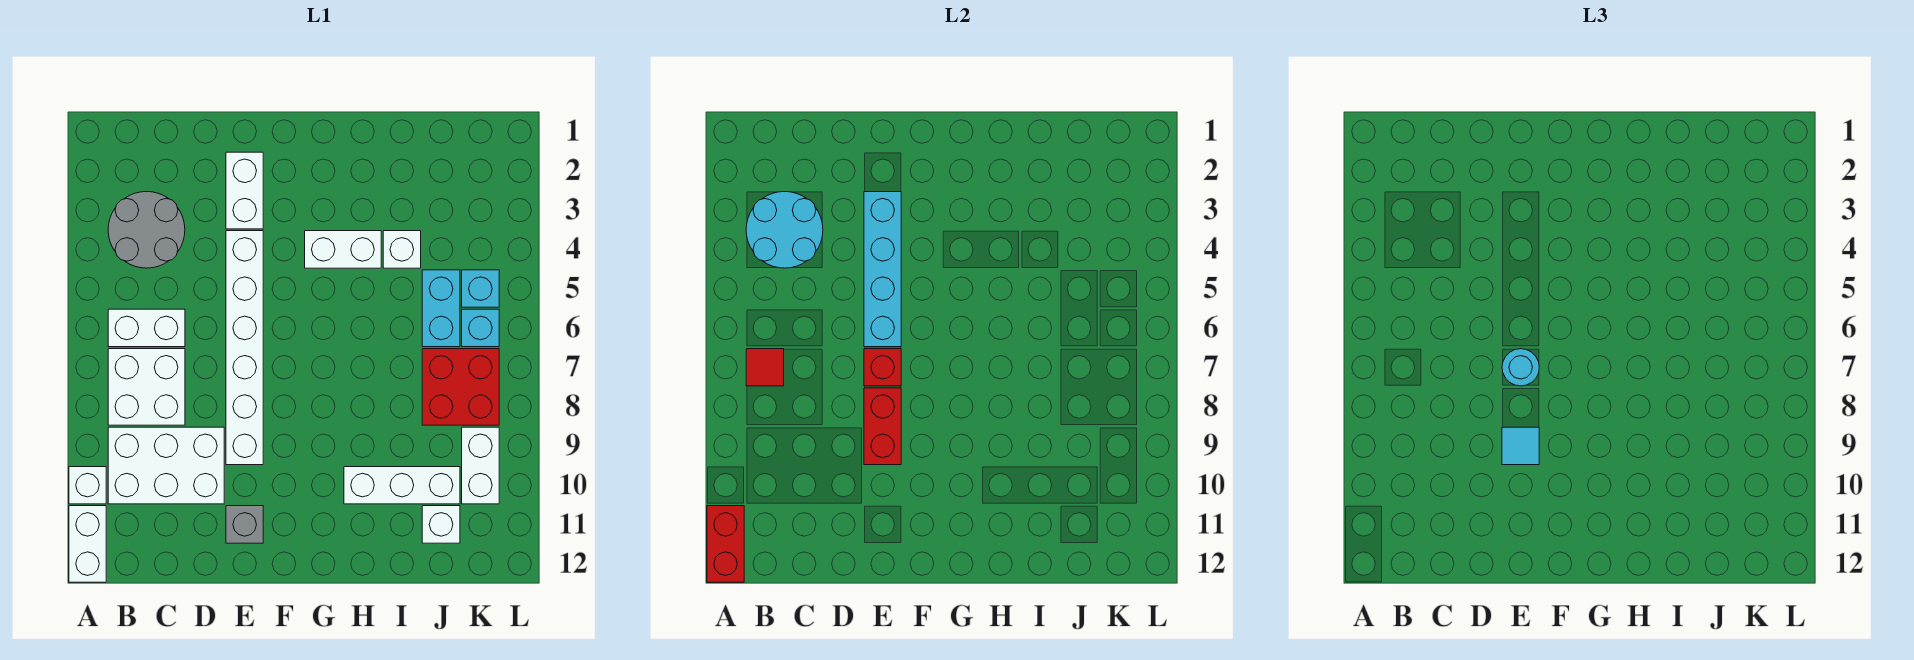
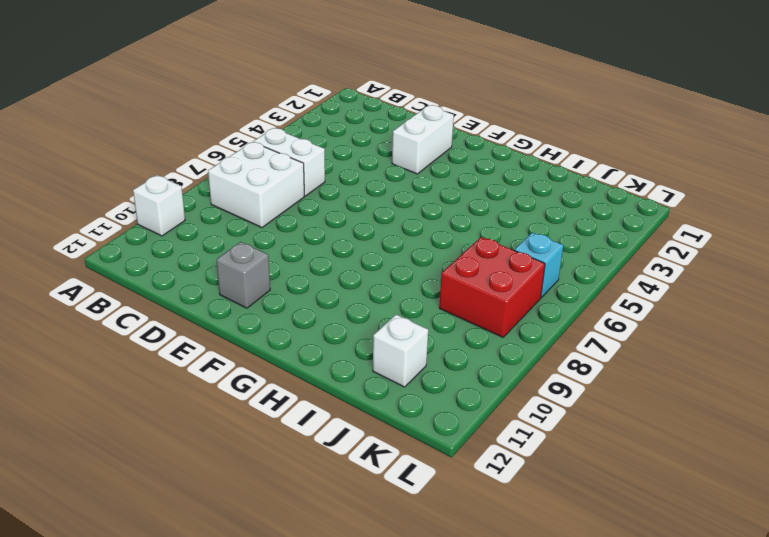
none -> white brick A11:A12 level 1
none -> grey round brick B3:C4 level 1
none -> white brick B9:D10 level 1

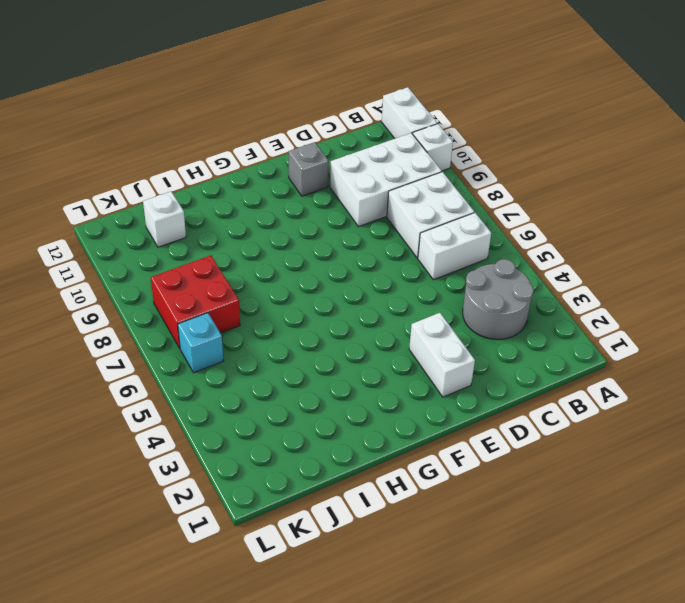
none -> white brick E4:E9 level 1
none -> white brick G4:H4 level 1
none -> white brick H10:J10 level 1

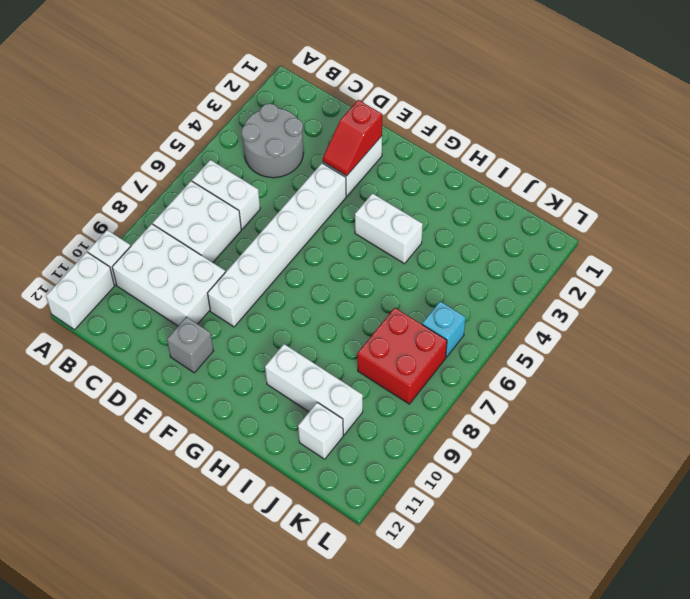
red slope E2:E3 level 2 top 2 -> cyan brick E3:E6 level 2
none -> white brick I4 level 1
none -> cyan brick J5:J6 level 1
none -> cyan brick K5 level 1

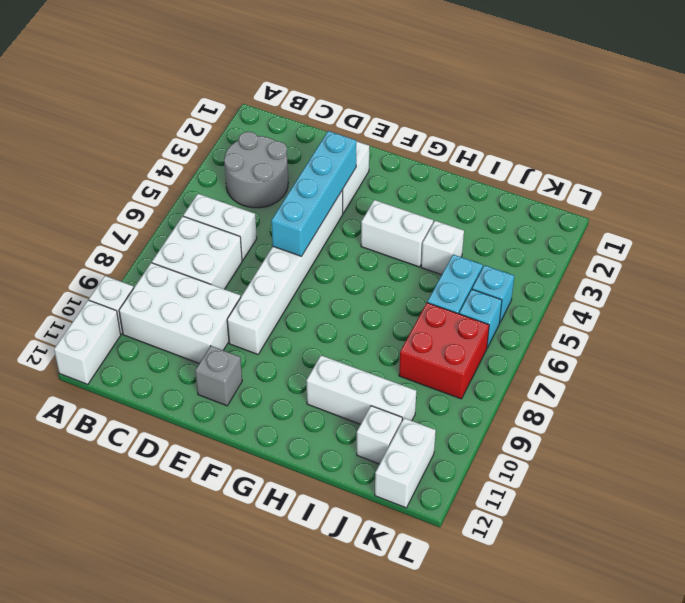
white brick K11:K12 level 1 -> white brick K9:K10 level 1
none -> red brick A11:A12 level 2
none -> cyan round brick B3:C4 level 2
none -> red tile B7 level 2

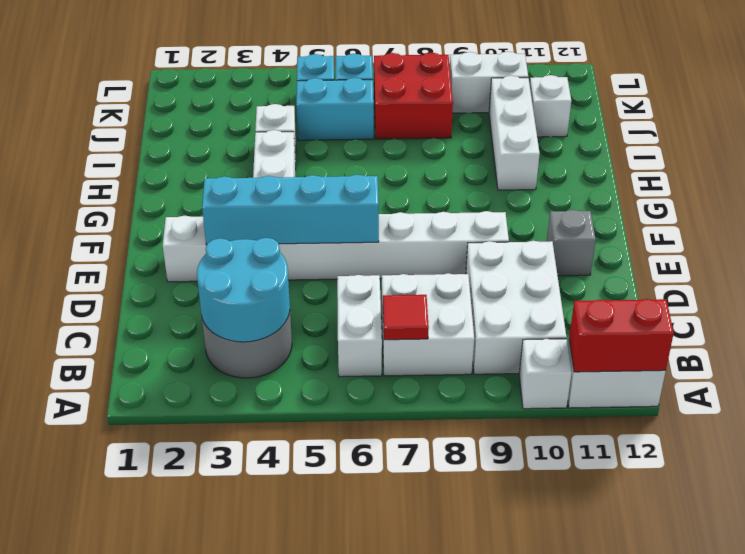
none -> red brick E7 level 2
none -> red brick E8:E9 level 2
none -> cyan round brick E7 level 3

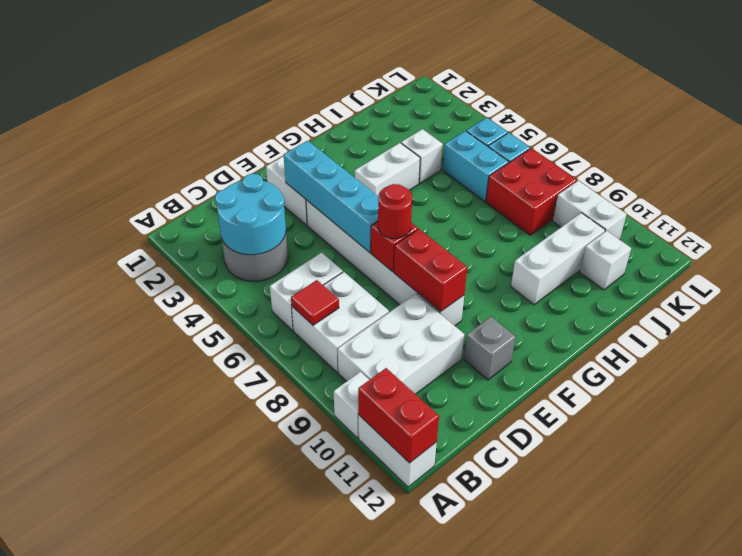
red round brick E7 level 3 -> cyan round brick E7 level 3
none -> cyan tile E9 level 3

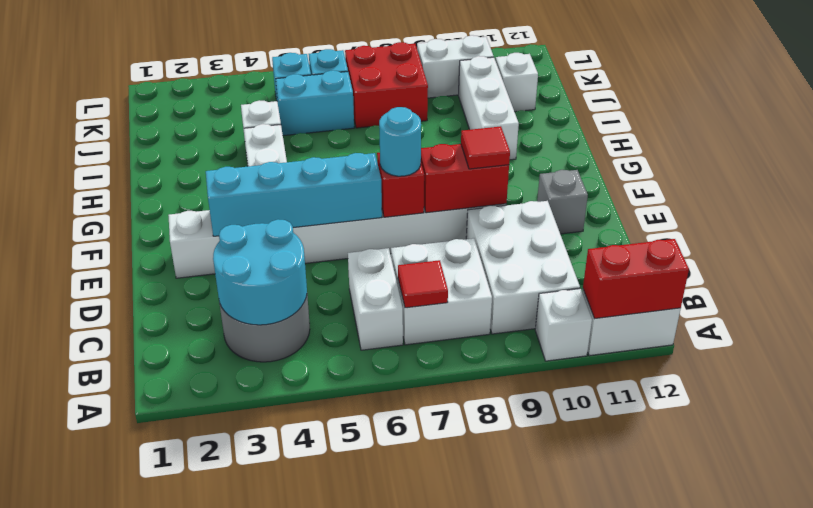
red tile E9 level 3 -> cyan tile E9 level 3

